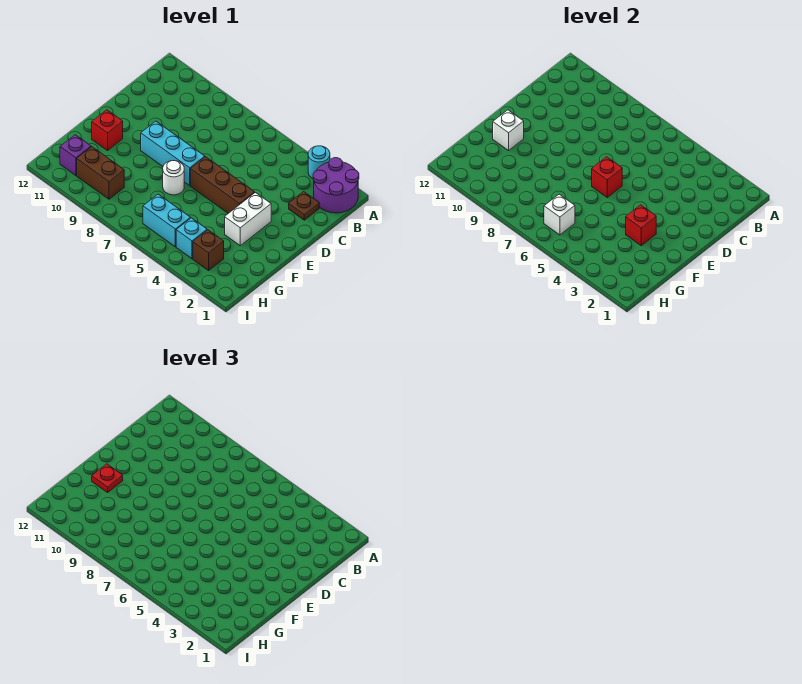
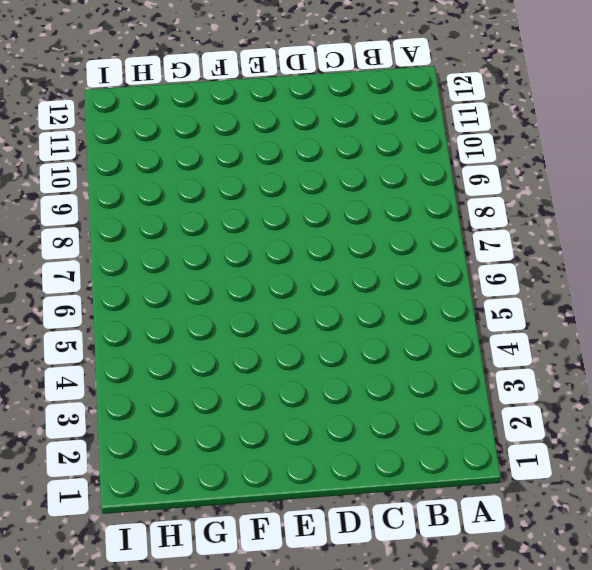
none -> purple round brick A1:B2 level 1
none -> cyan round brick A3 level 1
none -> brown plate C2 level 1

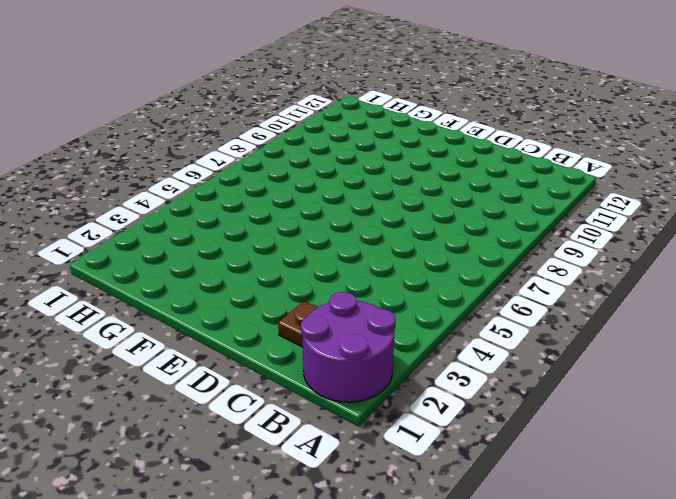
none -> cyan round brick A3 level 1
none -> white brick E3:F3 level 1
none -> brown brick E4:E6 level 1

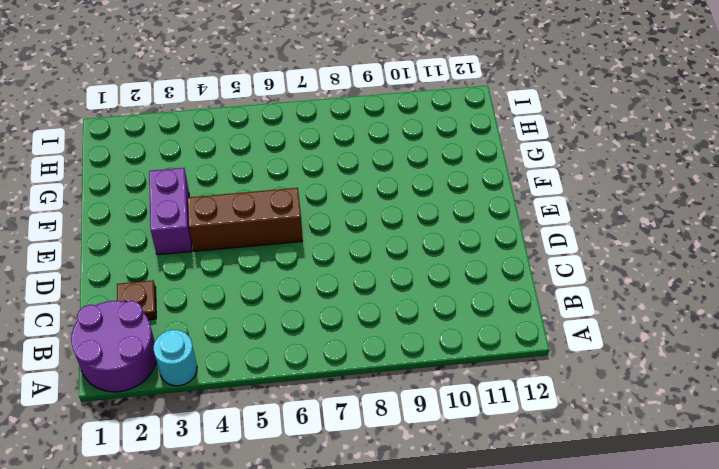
purple brick E3:F3 level 1 -> white brick E3:F3 level 1
none -> cyan brick E7:E9 level 1
none -> white round brick F7 level 1
none -> red brick F11 level 1

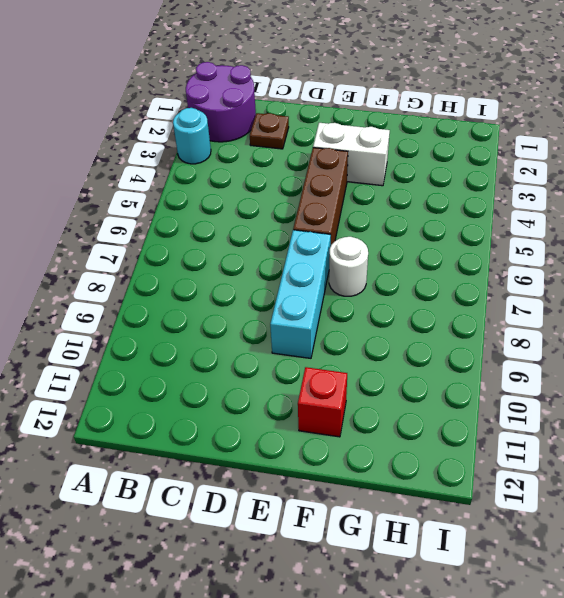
none -> brown brick H3 level 1
none -> cyan brick H4 level 1
none -> cyan brick H5:H6 level 1

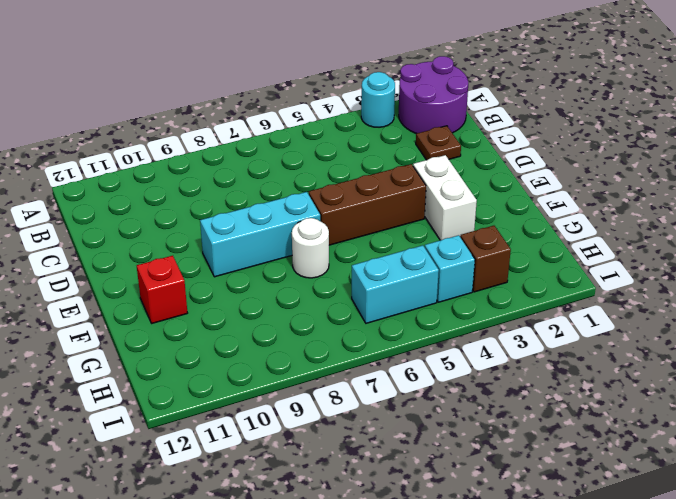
none -> brown brick H9:H10 level 1
none -> purple brick H11 level 1
none -> red brick E6 level 2

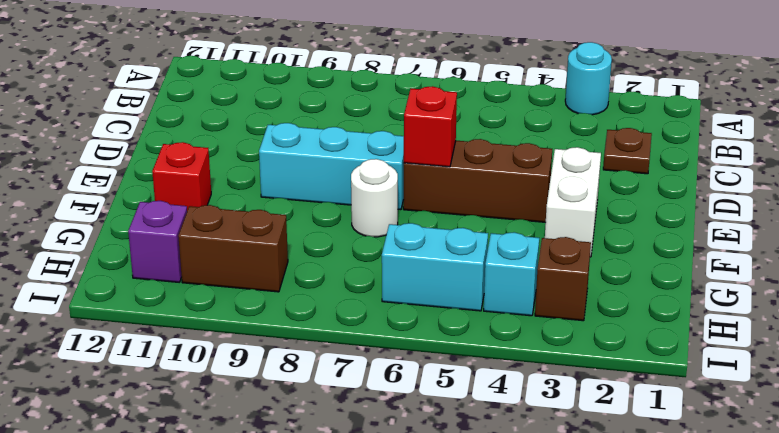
none -> purple round brick A1:B2 level 1
none -> red brick F3 level 2
none -> white brick F11 level 2

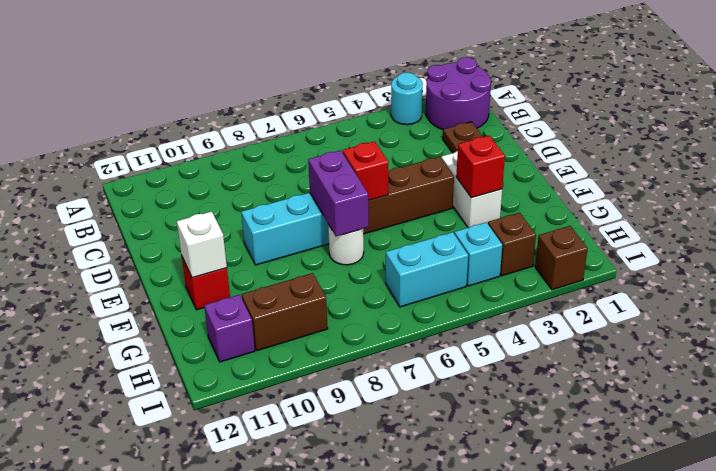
purple brick E7:F7 level 2 -> none
brown brick I2 level 1 -> none
none -> white brick H6 level 2
none -> red plate F11 level 3

